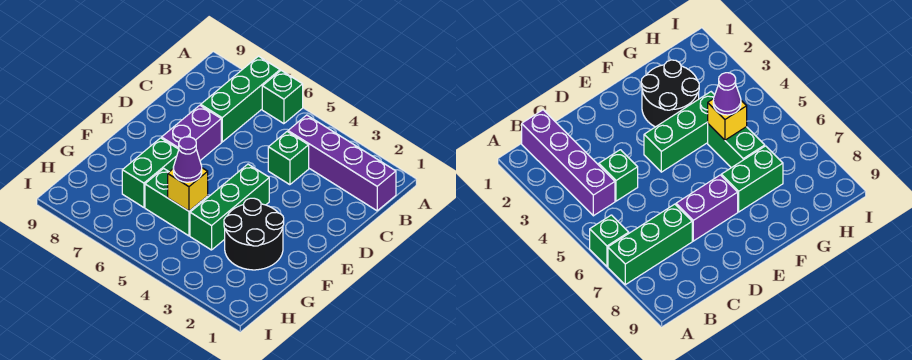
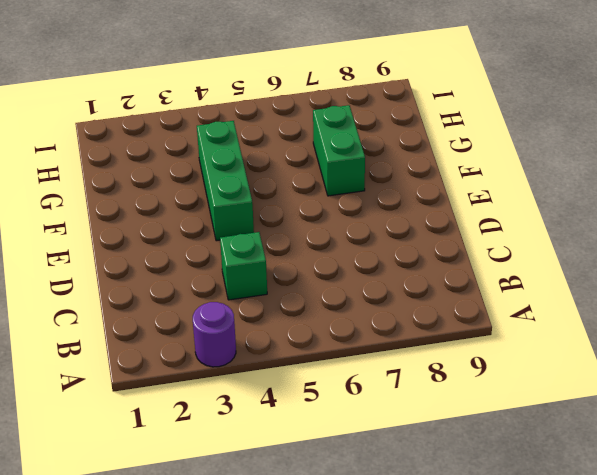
purple round brick A3 level 1 -> none
none -> green brick A6 level 1
none -> green brick A7:C7 level 1

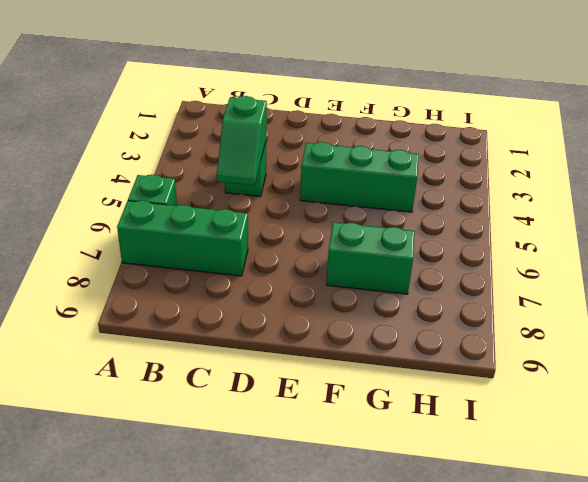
green slope C4:C5 level 2 top 4 -> none
none -> purple brick B1:B4 level 1
none -> purple brick D7:E7 level 1

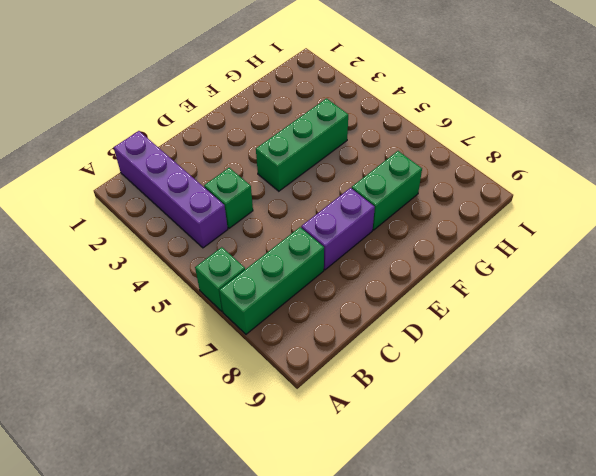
none -> black round brick F2:G3 level 1
none -> green brick G5:G6 level 1

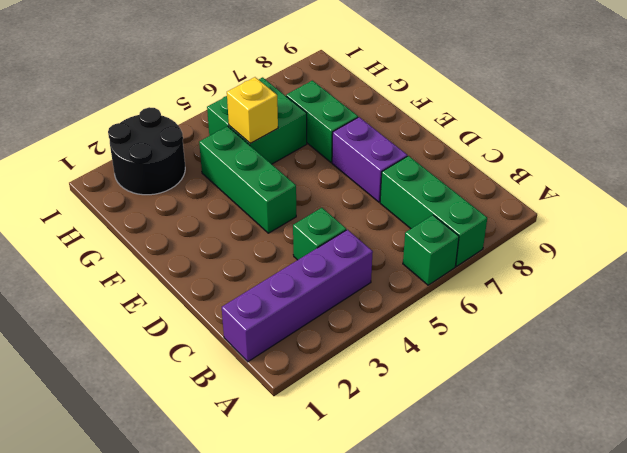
green brick G5:H6 level 1 -> green brick G5:G6 level 1
black round brick H2:I3 level 1 -> black round brick F2:G3 level 1
none -> purple cone G5 level 3

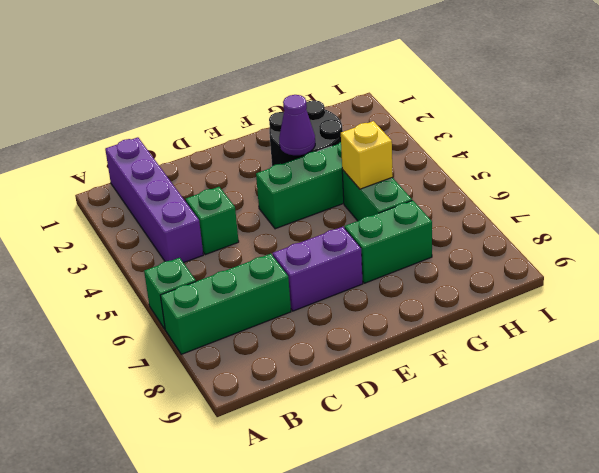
purple cone F3 level 2 -> purple cone G5 level 3

